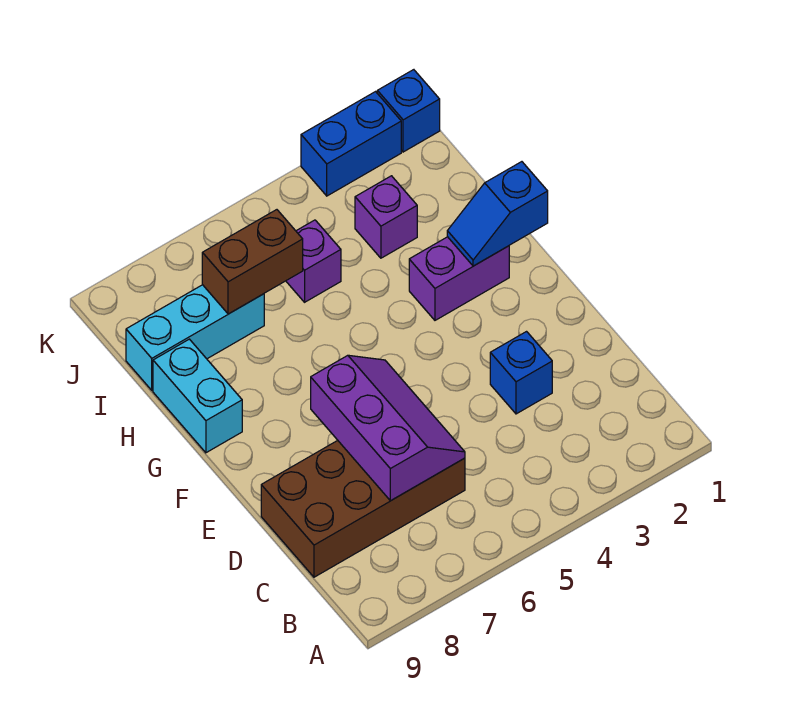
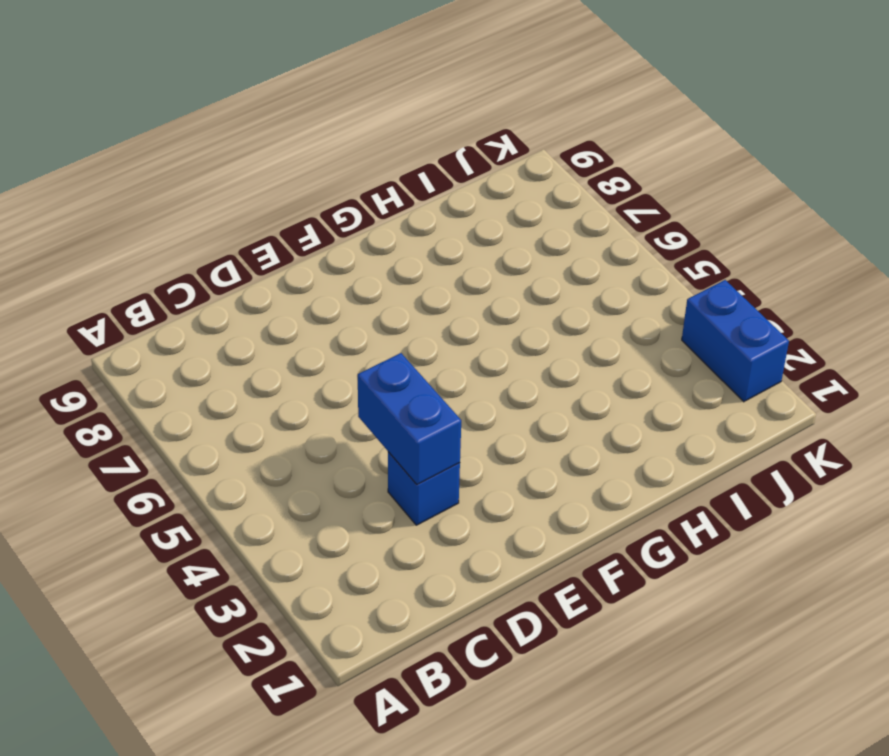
blue brick D3:D4 level 2 -> none
none -> brown brick C6:D9 level 1
none -> purple brick G2:G3 level 1
none -> cyan brick G9:H9 level 1

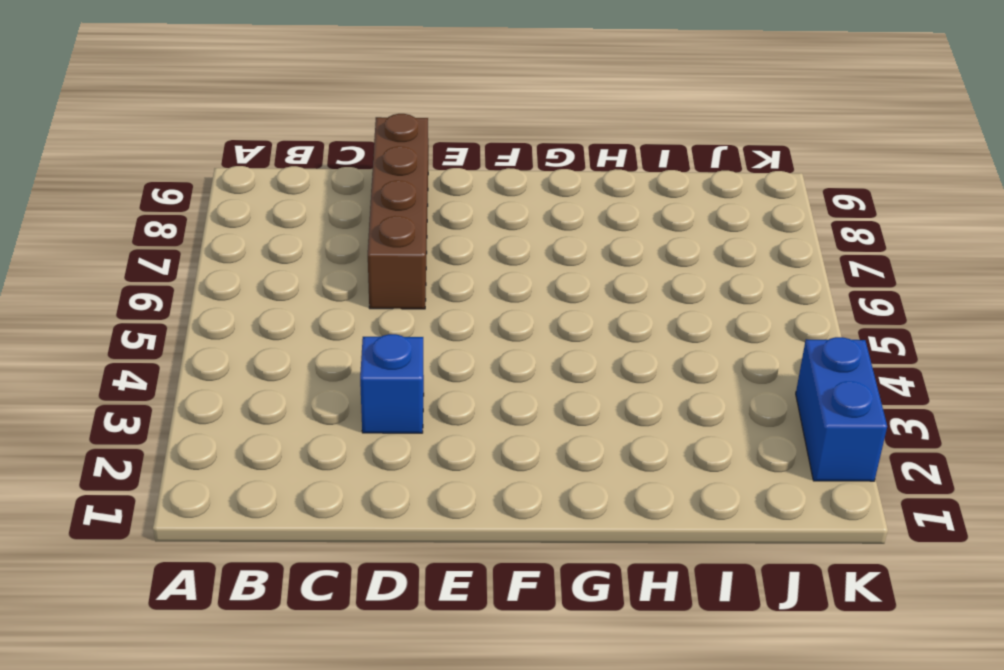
brown brick D6:D9 level 1 -> brown brick C6:D9 level 1
none -> purple brick G2:G3 level 1
none -> cyan brick G9:H9 level 1
none -> purple brick I3 level 1

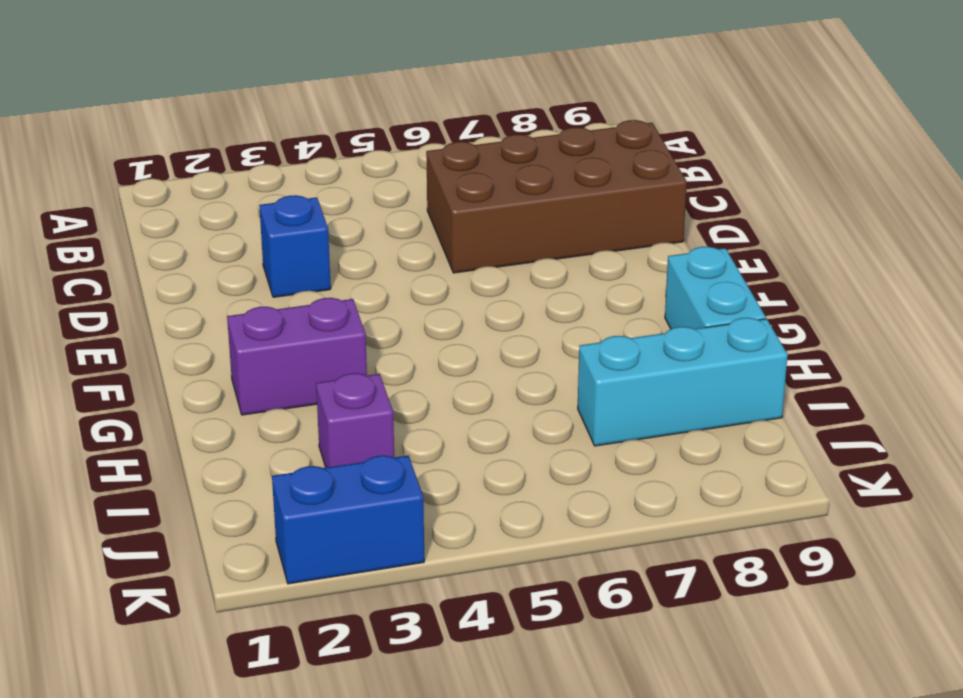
none -> purple brick I5 level 1
none -> blue brick K1 level 1
none -> purple slope C6:E7 level 2 top 7

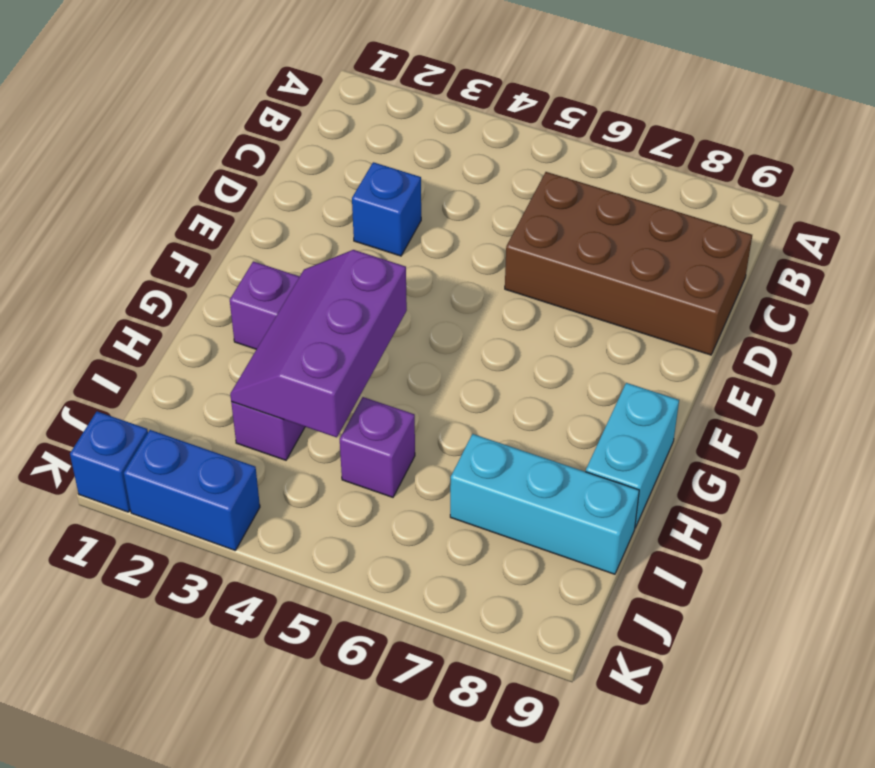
purple slope G3:I4 level 2 top 4 -> purple slope C6:E7 level 2 top 7
none -> blue slope G1:G2 level 2 top 1
none -> brown brick I6:I7 level 2

